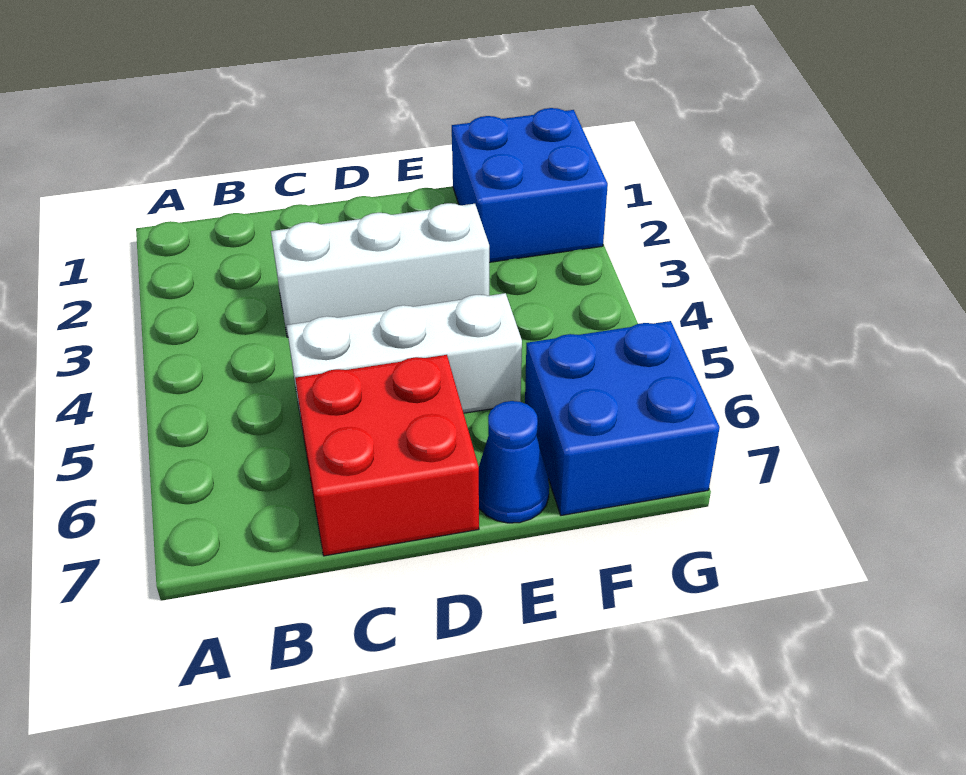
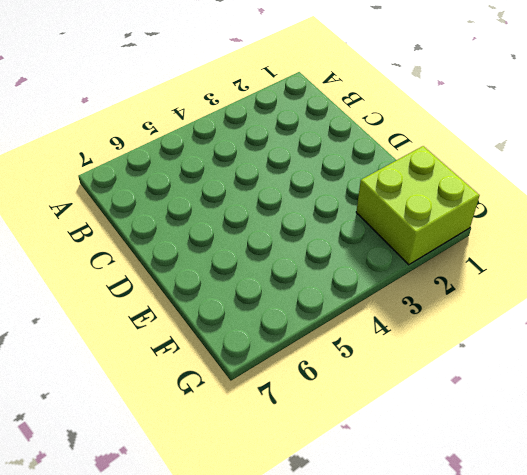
lime brick F1:G2 level 1 -> blue brick F1:G2 level 1
none -> white brick C3:E3 level 1
none -> white brick C5:E5 level 1

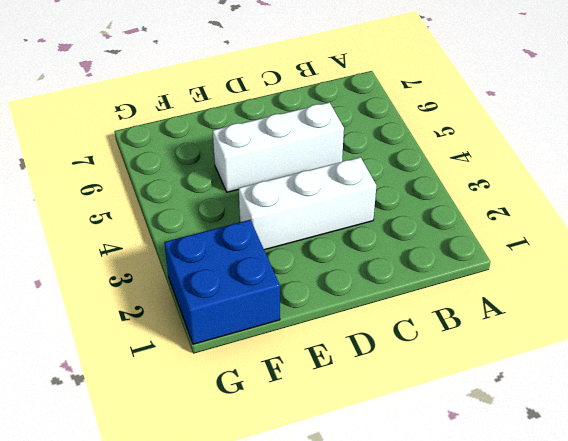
none -> red brick C6:D7 level 1
none -> blue cone E7 level 1

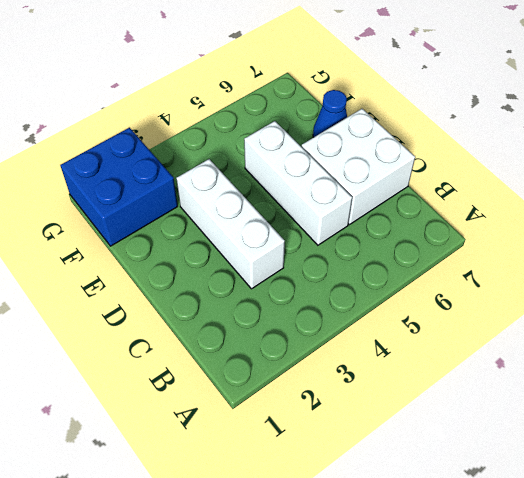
white brick C6:D7 level 1 -> red brick C6:D7 level 1
none -> blue brick F6:G7 level 1

